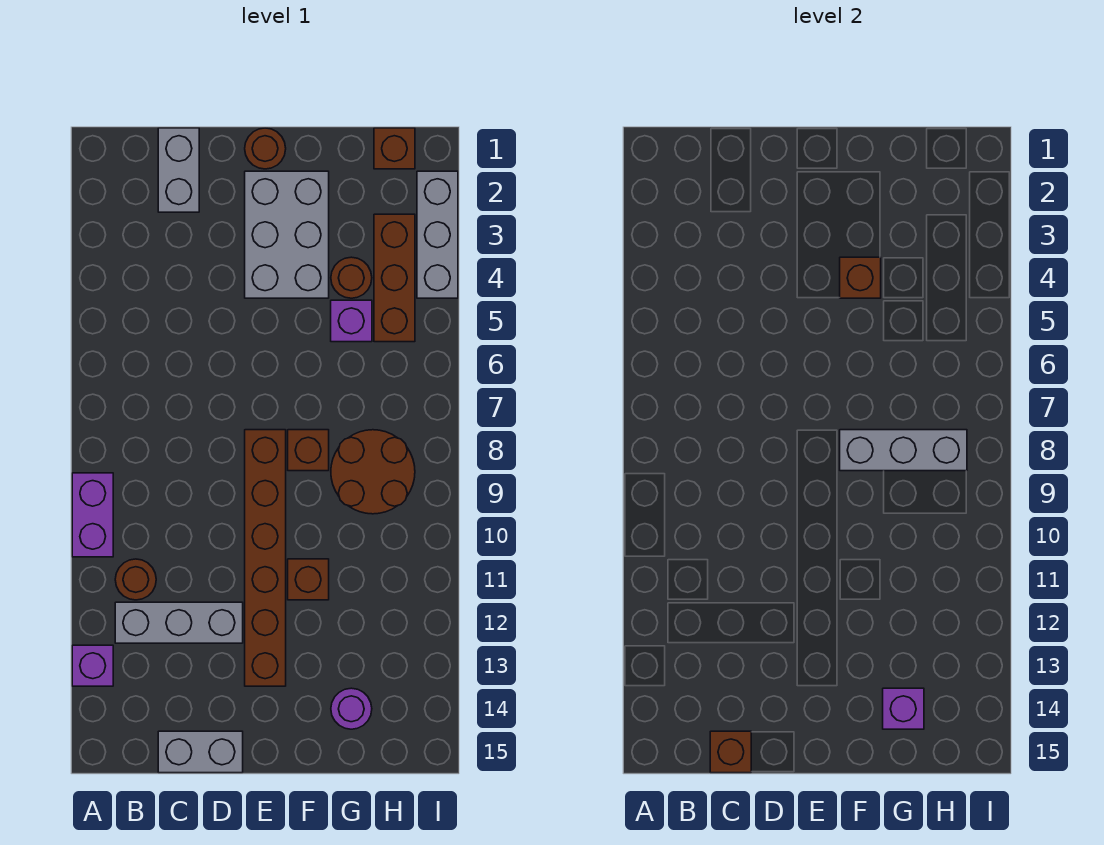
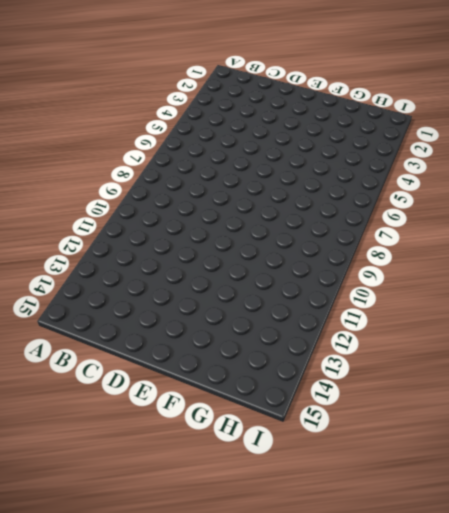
none -> purple brick A9:A10 level 1
none -> purple brick A13 level 1
none -> brown round brick B11 level 1

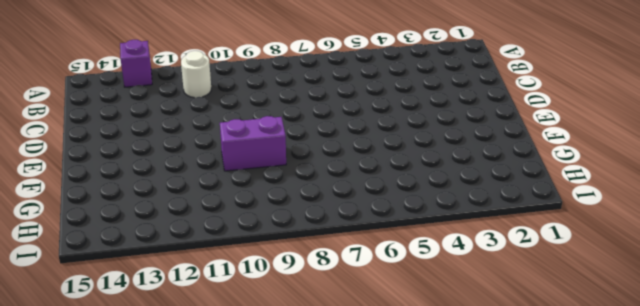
white round brick B11 level 1 -> brown round brick B11 level 1
purple brick F9:F10 level 1 -> purple brick A9:A10 level 1
none -> grey brick B12:D12 level 1
none -> grey brick C1:C2 level 1
none -> grey brick C15:D15 level 1

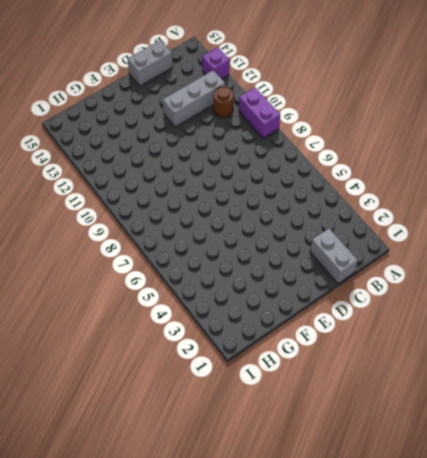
none -> brown round brick E1 level 1
none -> grey brick E2:F4 level 1
none -> brown brick E8:E13 level 1

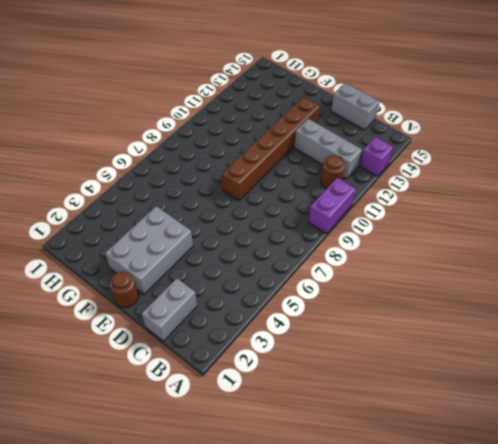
none -> brown brick F8 level 1
none -> brown brick F11 level 1
none -> brown round brick G4 level 1

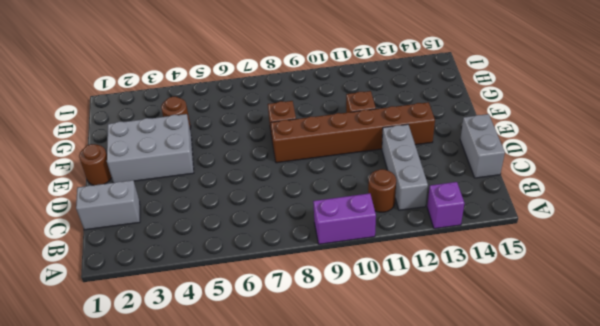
none -> purple brick G5 level 1
none -> brown round brick G8:H9 level 1
none -> purple round brick G14 level 1

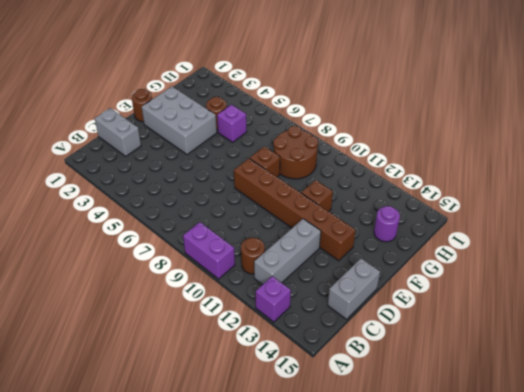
none -> brown brick H1 level 1
none -> brown brick H3:H5 level 1
none -> grey brick I2:I4 level 1

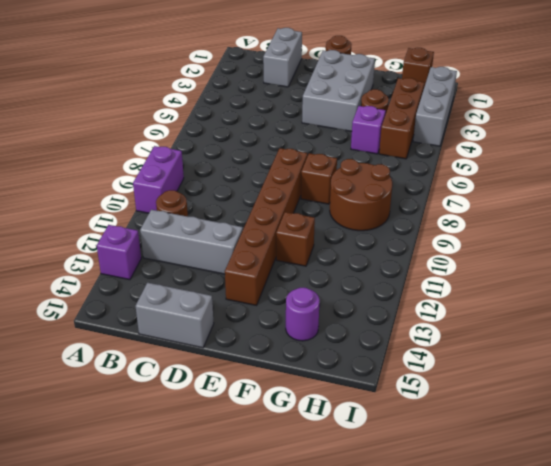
none -> brown brick C15 level 2
none -> brown brick F4 level 2
none -> grey brick F8:H8 level 2

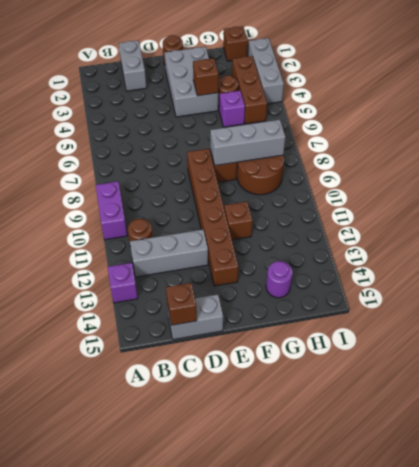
none -> purple brick G14 level 2

